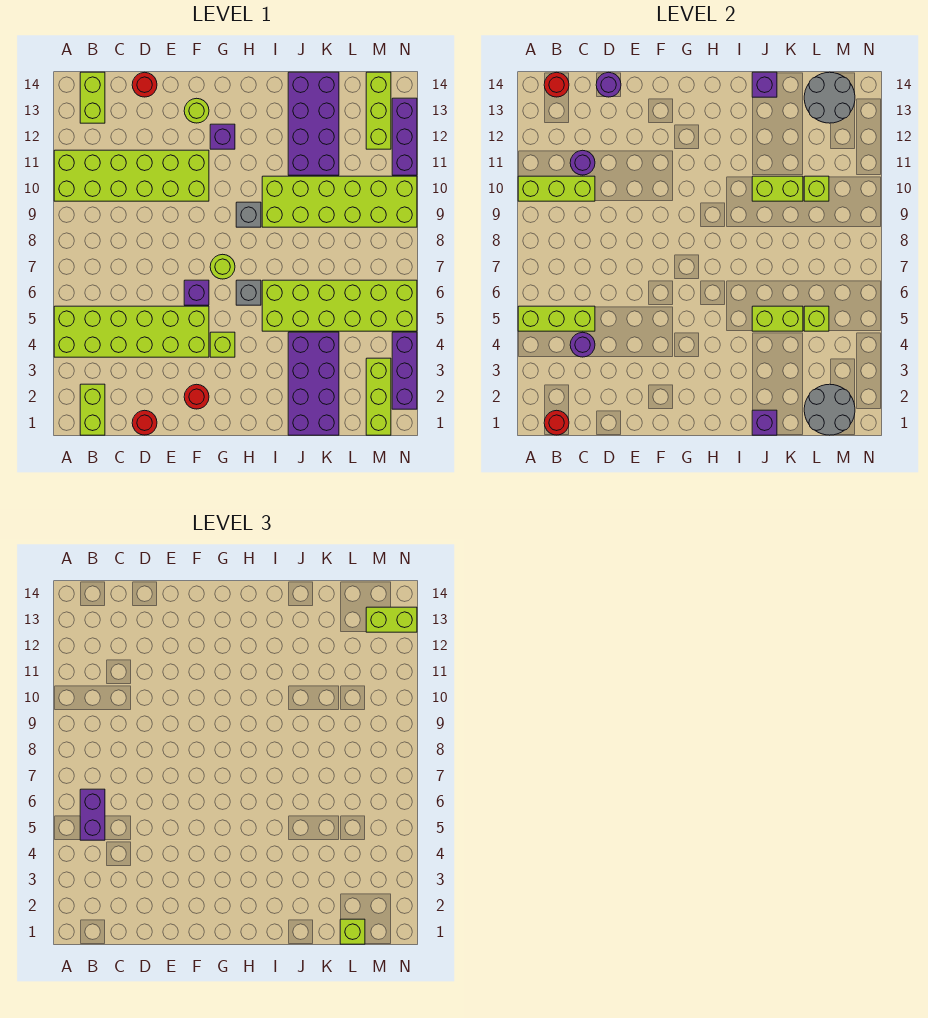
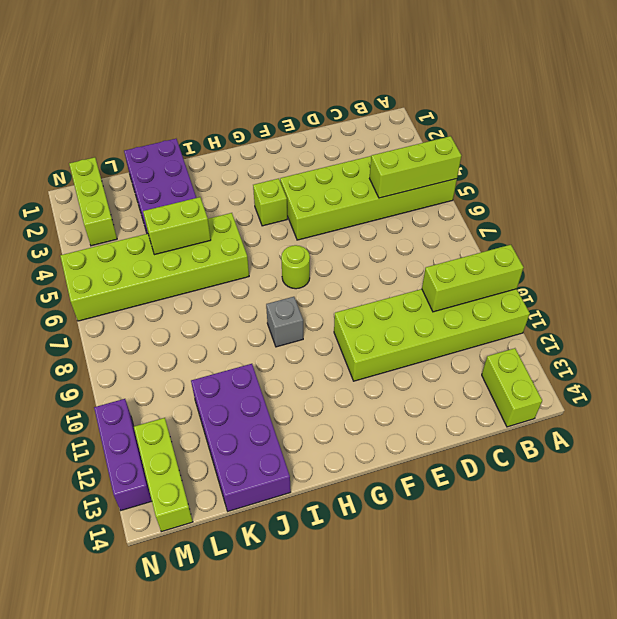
none -> lime brick B1:B2 level 1
none -> red round brick D1 level 1
none -> red round brick D14 level 1
none -> red round brick F2 level 1

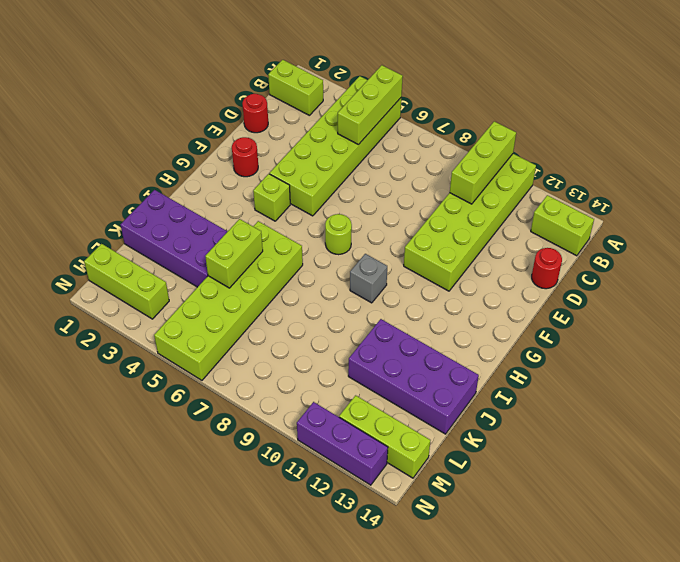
none -> purple brick F6 level 1
none -> lime round brick F13 level 1
none -> purple brick G12 level 1
none -> grey brick H6 level 1

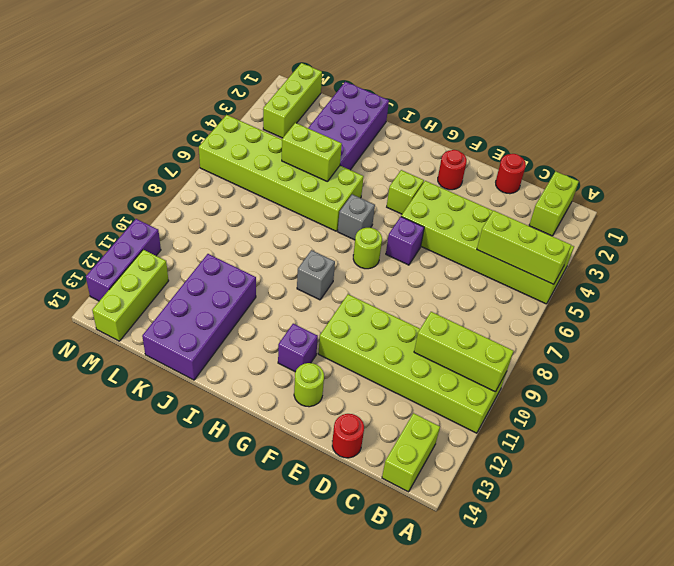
none -> lime brick I9:N10 level 1
none -> purple brick N2:N4 level 1
none -> red round brick B1 level 2
none -> red round brick B14 level 2

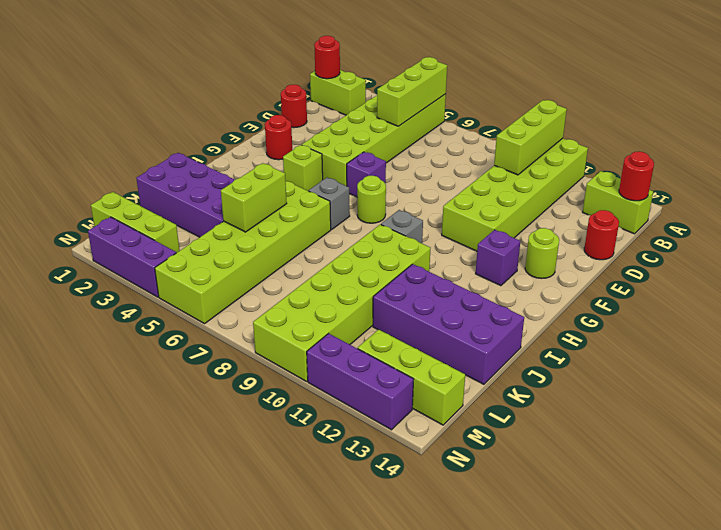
none -> purple round brick C4 level 2
none -> purple round brick C11 level 2
none -> purple round brick D14 level 2
none -> purple brick J1 level 2

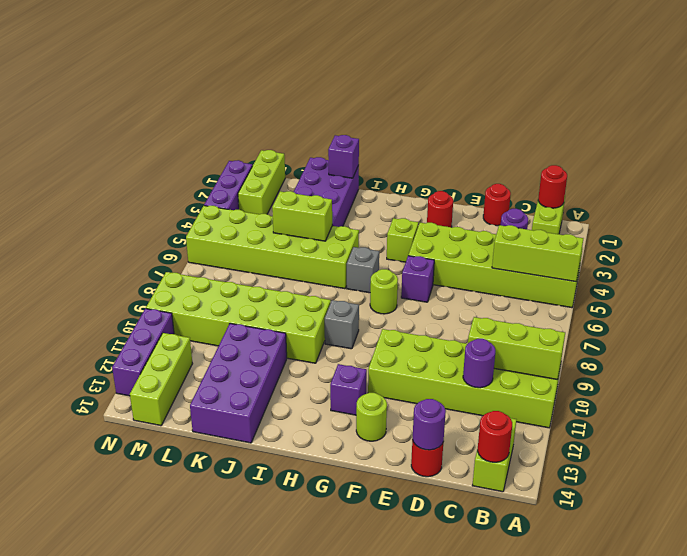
none -> lime brick J10:K10 level 2
none -> purple brick J14 level 2
none -> grey round brick L1:M2 level 2
none -> lime brick L5 level 2

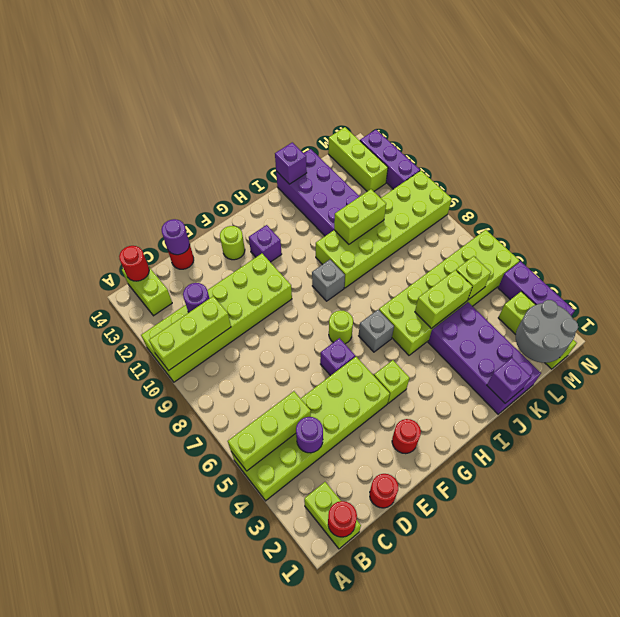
none -> lime brick L10 level 2
none -> grey round brick L13:M14 level 2
none -> purple brick B5:B6 level 3
none -> lime brick L1 level 3

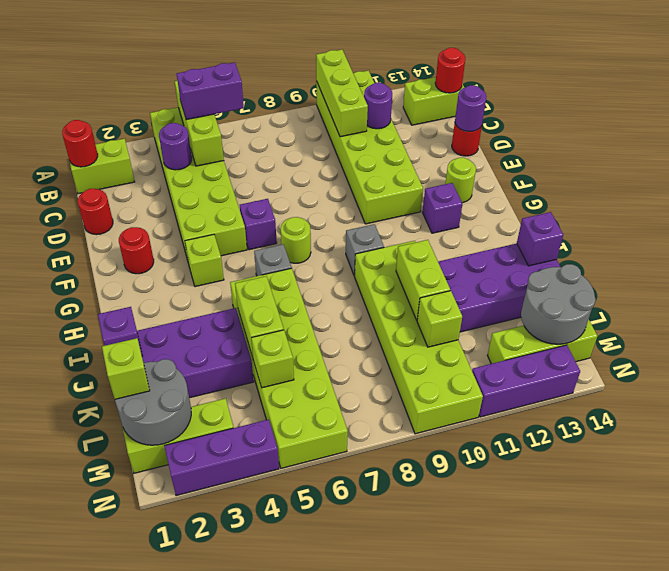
none -> lime brick M13:N13 level 3

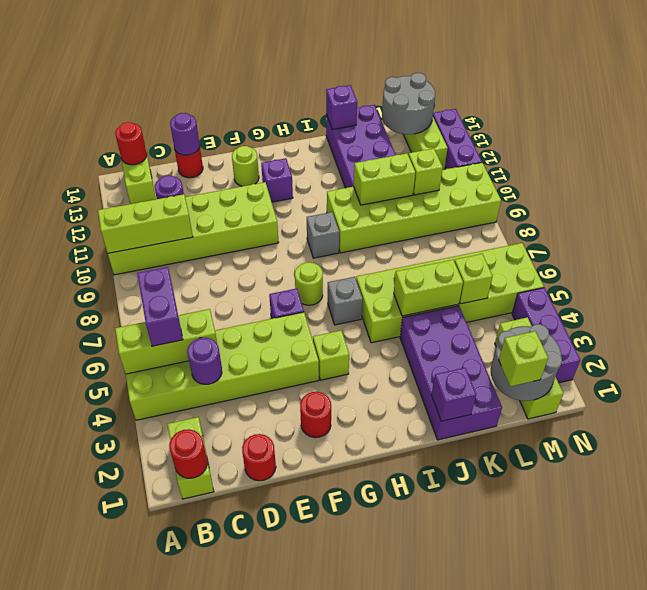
none -> lime brick M13:N13 level 3

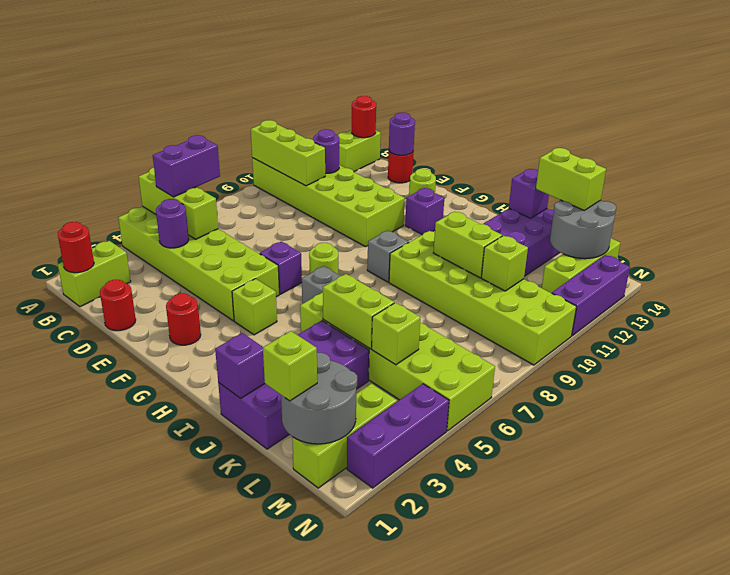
lime brick K14:L14 level 3 -> lime brick M13:N13 level 3

